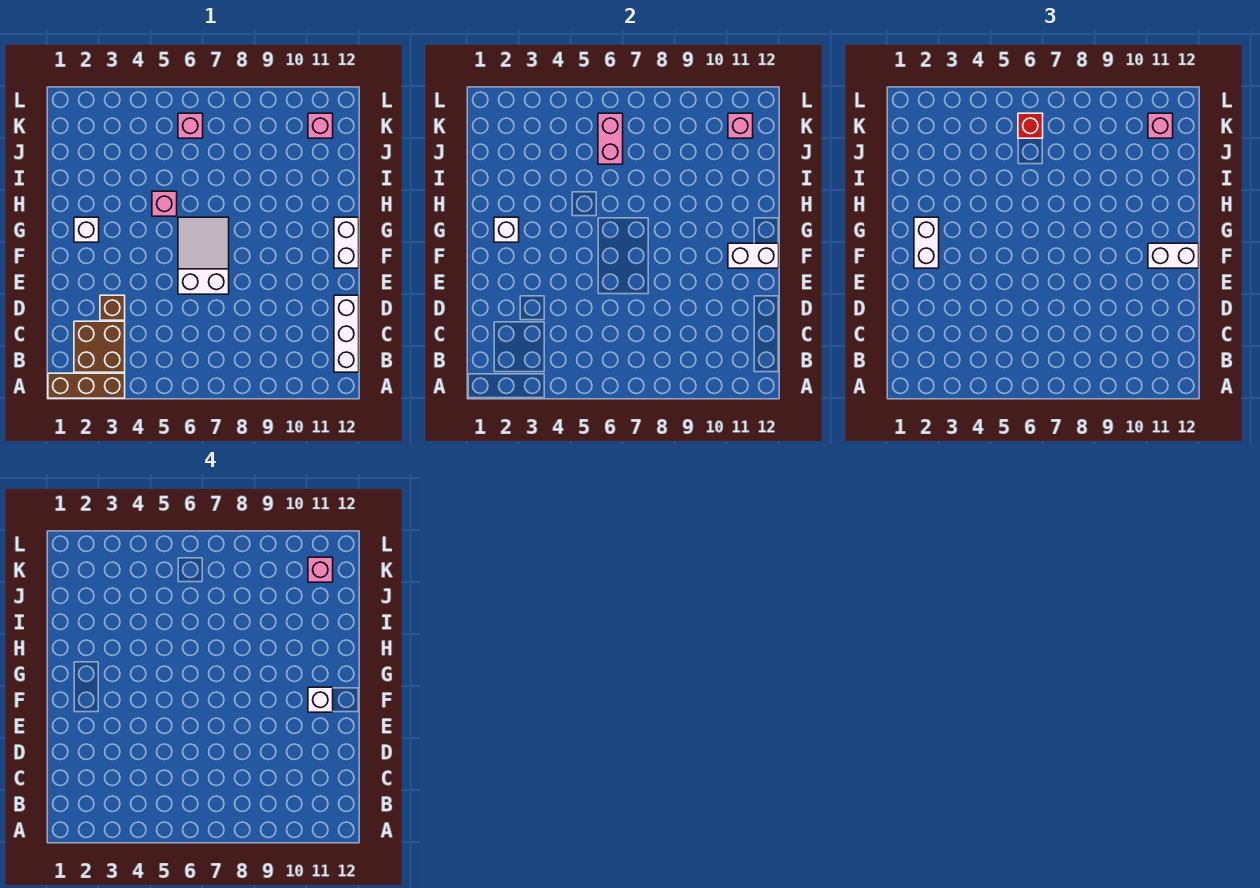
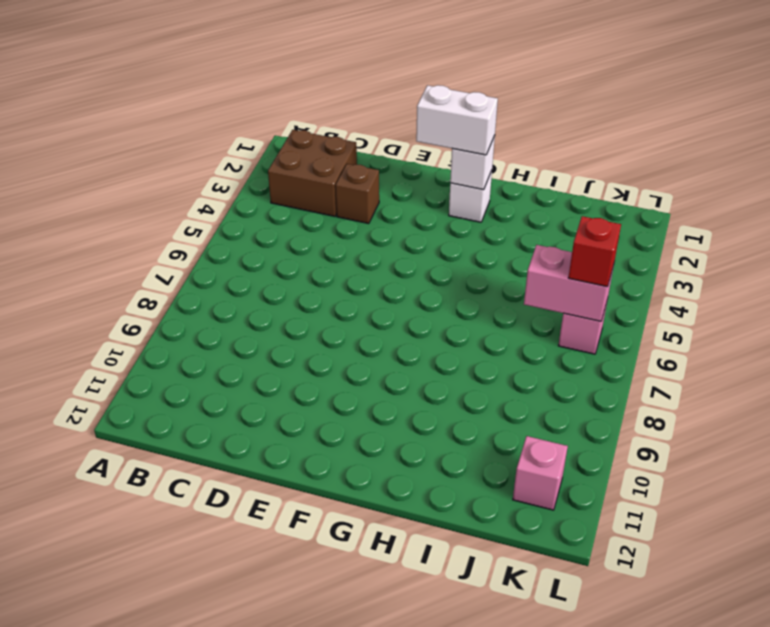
none -> brown brick A1:A3 level 1
none -> white brick B12:D12 level 1
none -> white slope E6:G7 level 1 top E

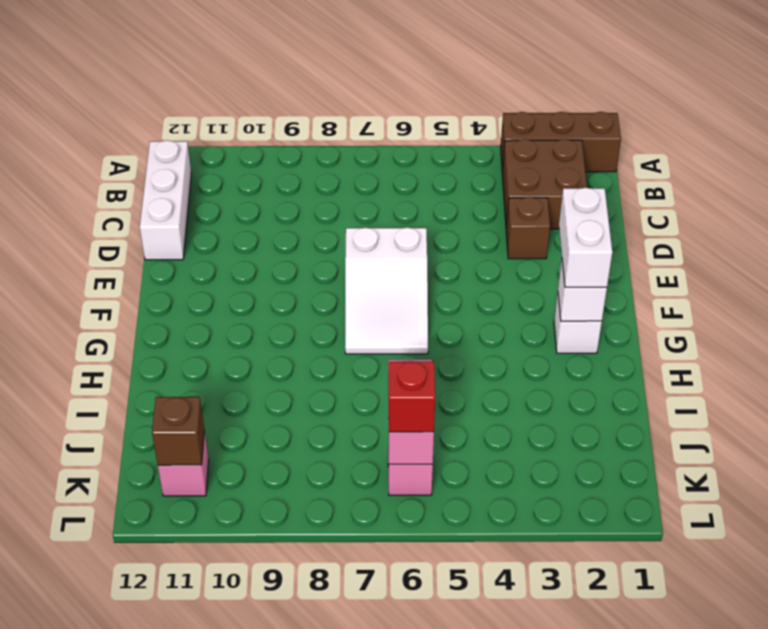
brown brick K11 level 2 -> pink brick K11 level 2
none -> white brick F12:G12 level 1
none -> pink brick H5 level 1
none -> white brick F11:F12 level 2

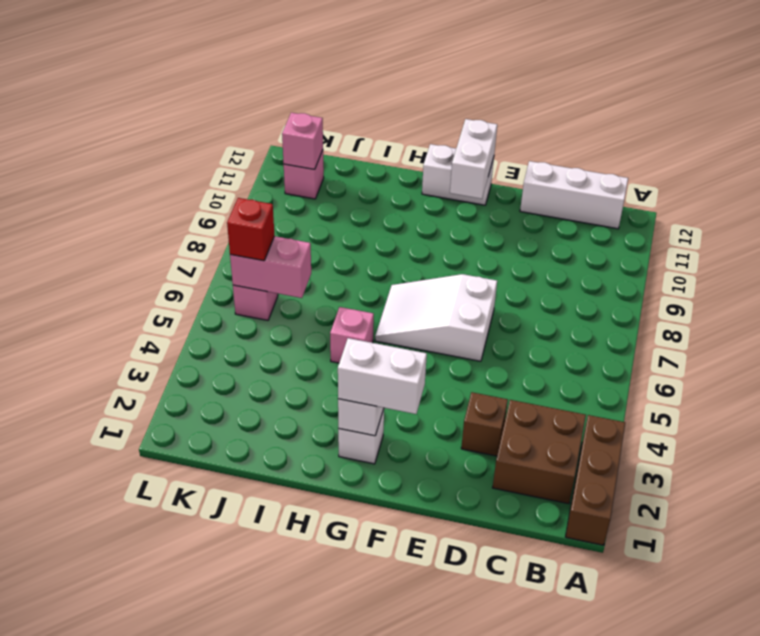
none -> white brick F11:F12 level 3
none -> pink brick K11 level 3
none -> white brick F11 level 4

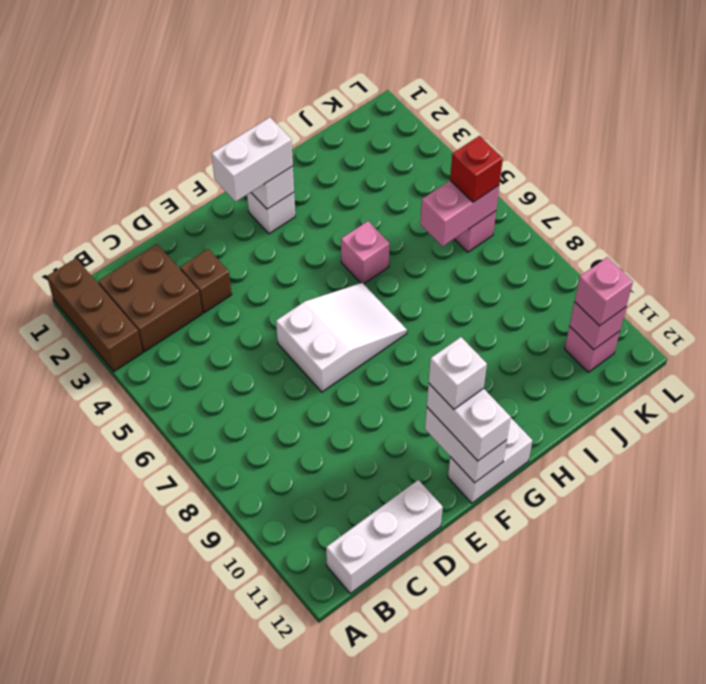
none -> pink brick K11 level 4

